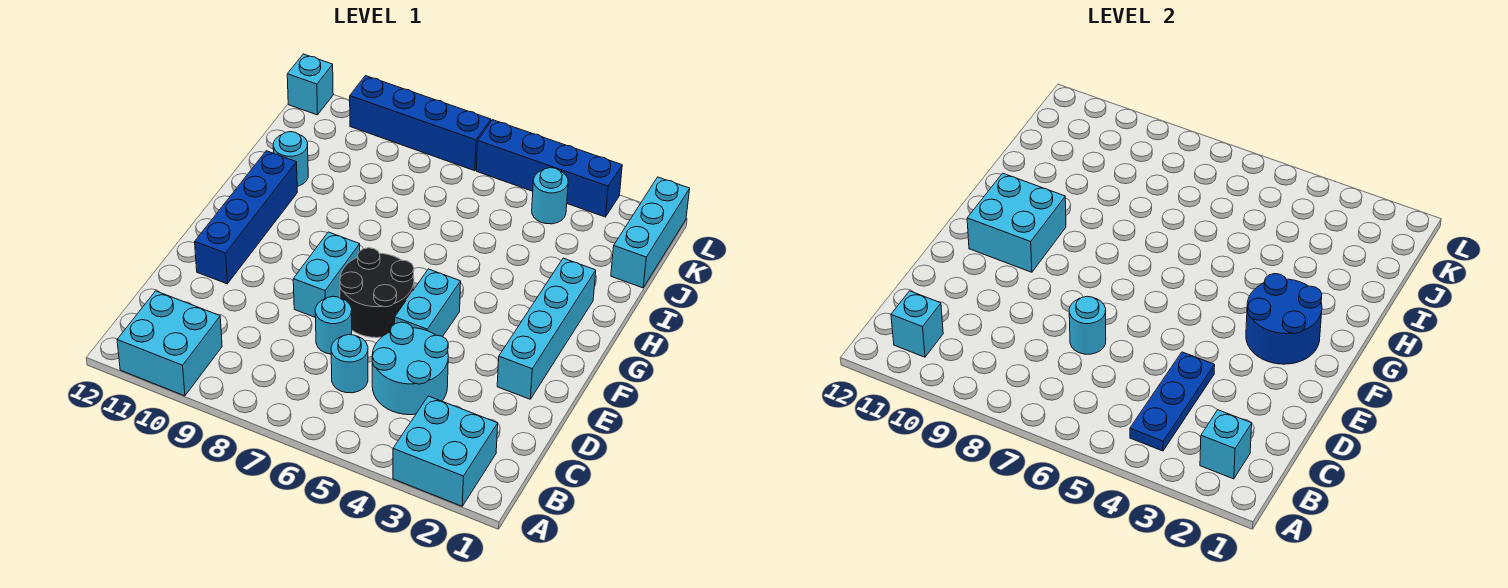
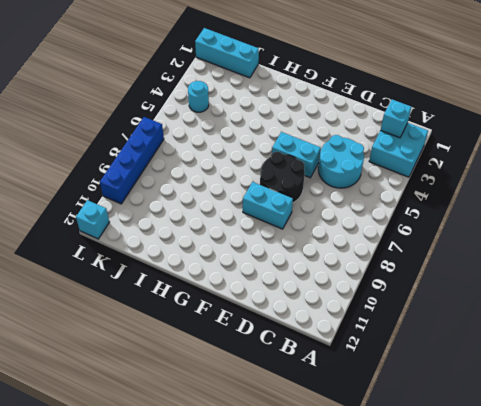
none -> cyan brick A10:B11 level 1
none -> cyan round brick C6 level 1
none -> cyan round brick D7 level 1

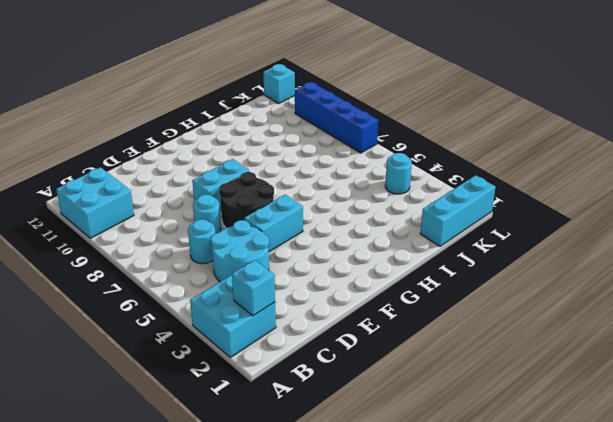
none -> cyan brick E2:H2 level 1
none -> blue brick E11:H11 level 1
none -> cyan round brick I11 level 1

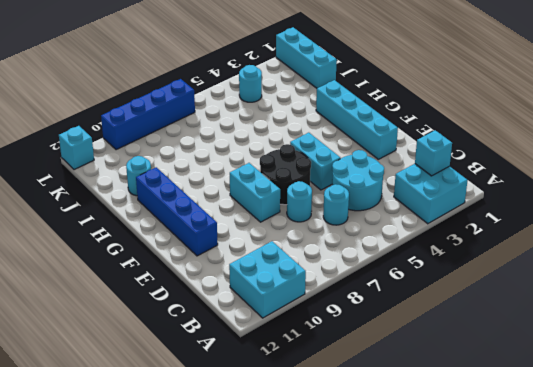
none -> blue brick L3:L6 level 1
none -> blue plate B4:D4 level 2
none -> cyan brick B11 level 2

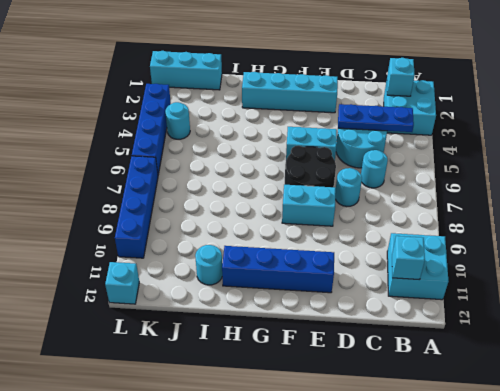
none -> cyan round brick D7 level 2
none -> blue round brick F2:G3 level 2
none -> cyan brick F10:G11 level 2

